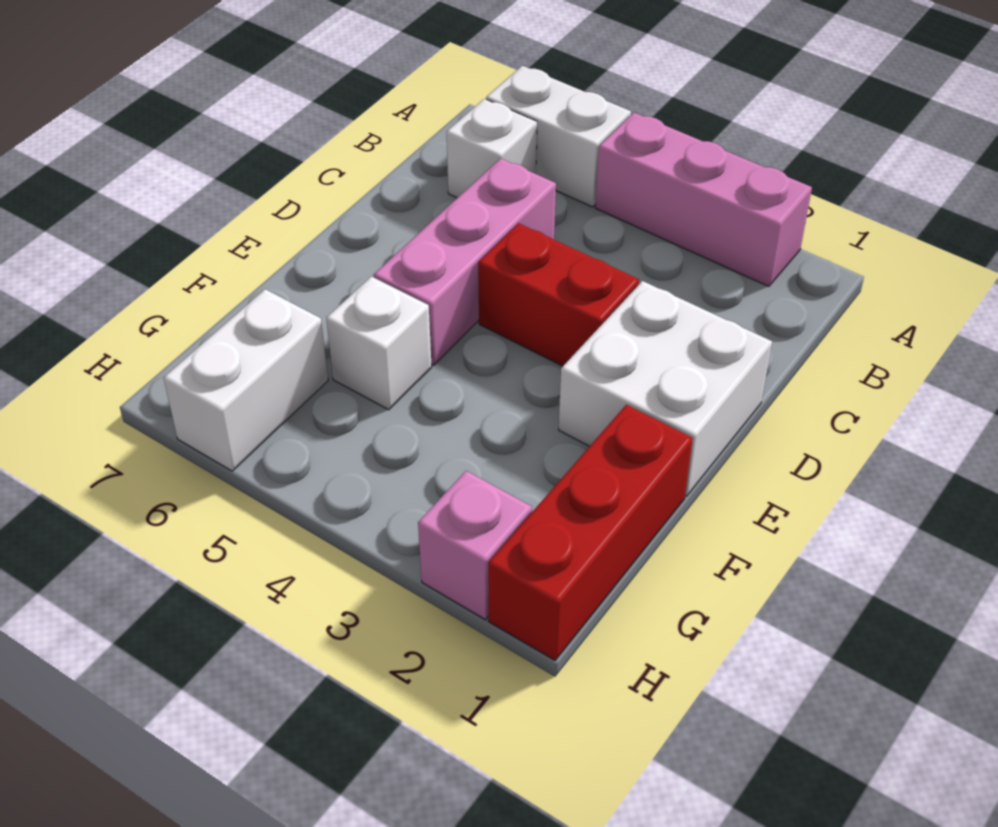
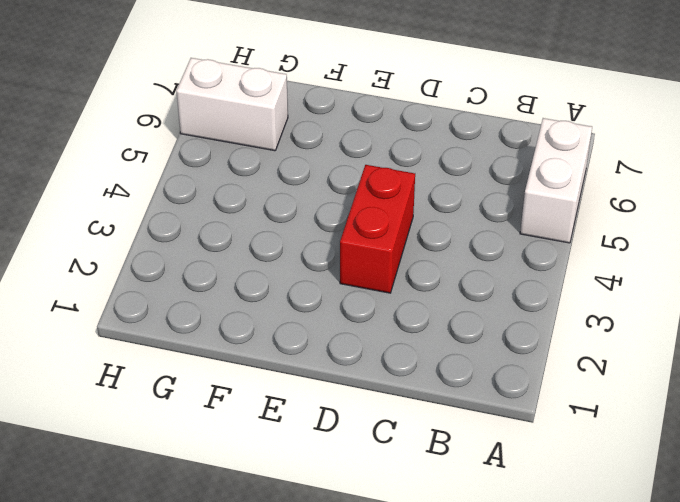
none -> pink brick A2:A4 level 1
none -> white brick B6 level 1

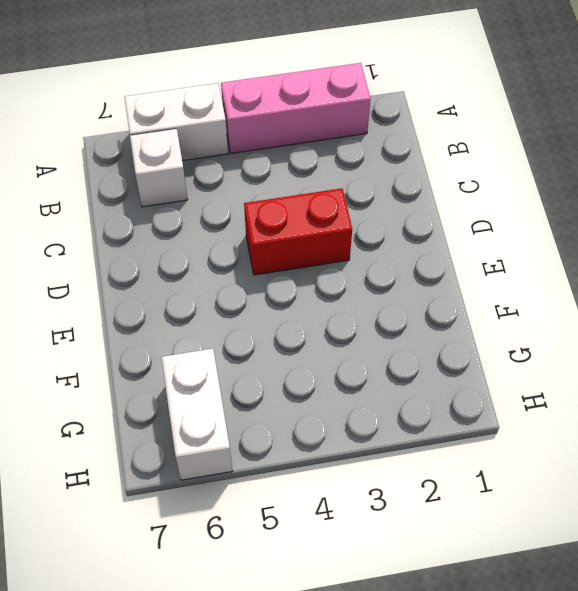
none -> pink brick C5:E5 level 1
none -> white brick D1:E2 level 1

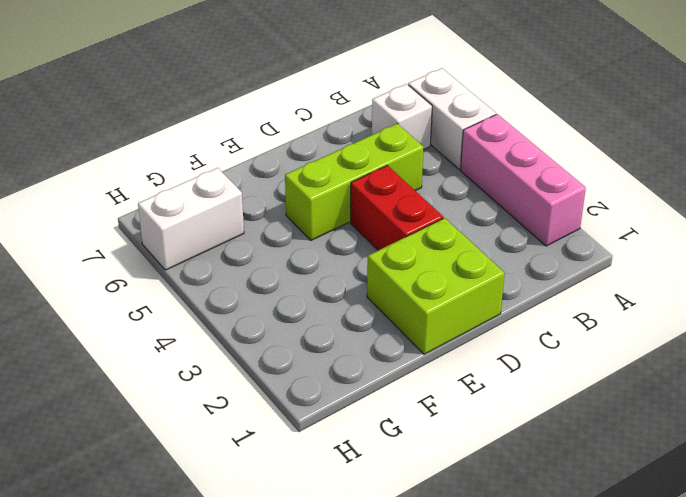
lime brick C5:E5 level 1 -> pink brick C5:E5 level 1
lime brick D1:E2 level 1 -> white brick D1:E2 level 1
none -> red brick F1:H1 level 1
none -> white brick F5 level 1

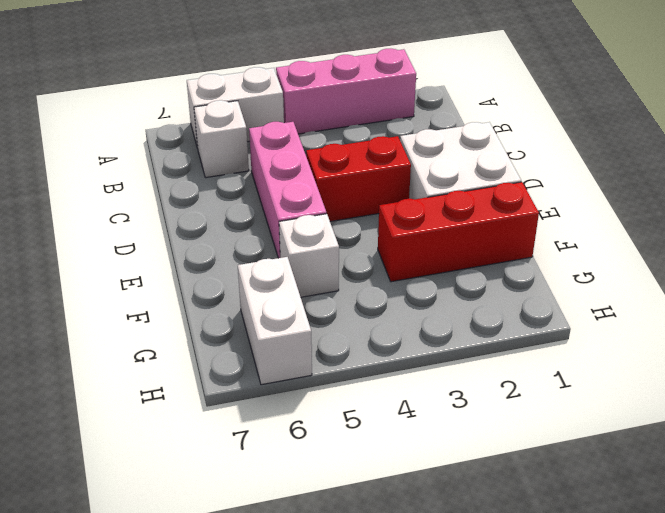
red brick F1:F3 level 1 -> red brick F1:H1 level 1
none -> pink brick H2 level 1

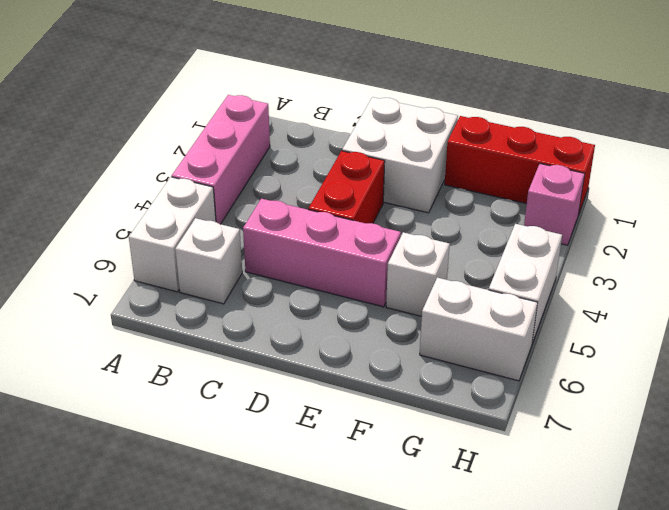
white brick H4:H5 level 1 -> none

